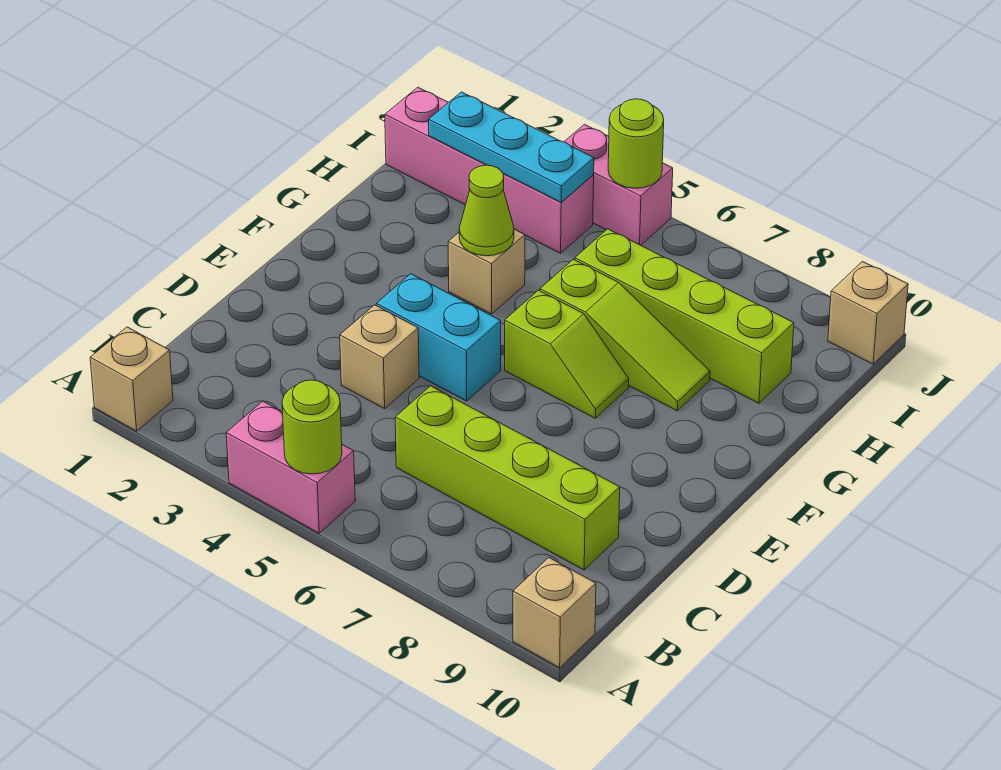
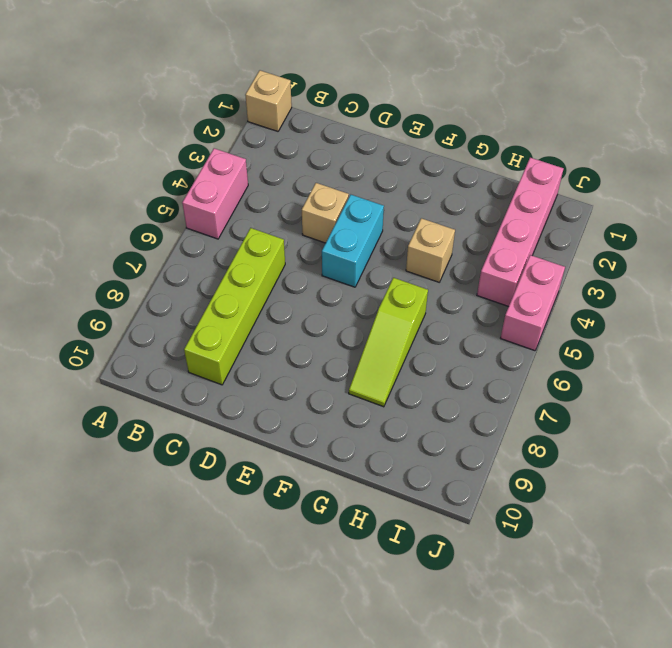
none -> tan brick A10 level 1
none -> lime slope F6:F7 level 1 top 6
none -> lime brick H6:H9 level 1

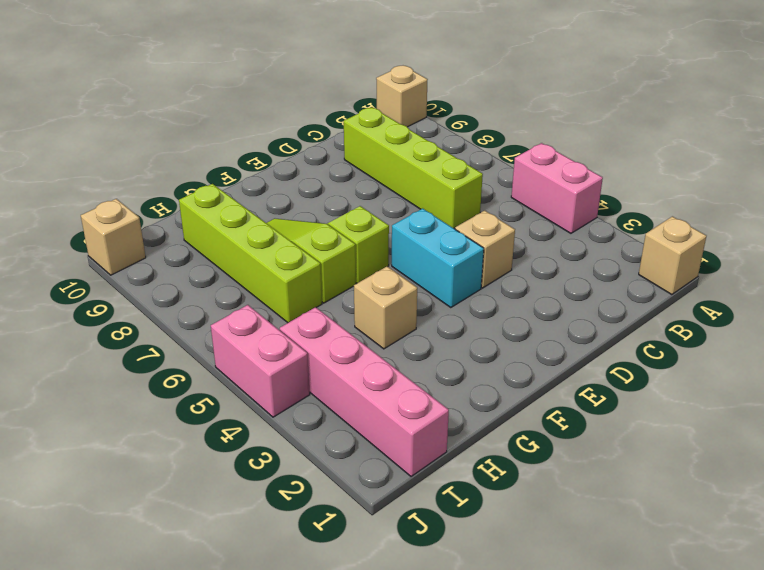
none -> lime round brick A5 level 2
none -> lime cone G4 level 2
none -> cyan plate I2:I4 level 2

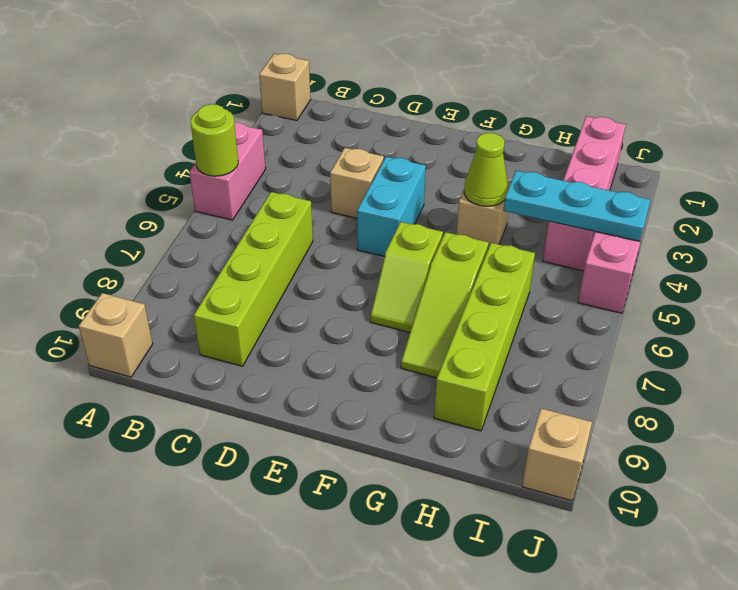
cyan plate H4:J4 level 2 -> cyan plate I2:I4 level 2
none -> lime round brick J5 level 2

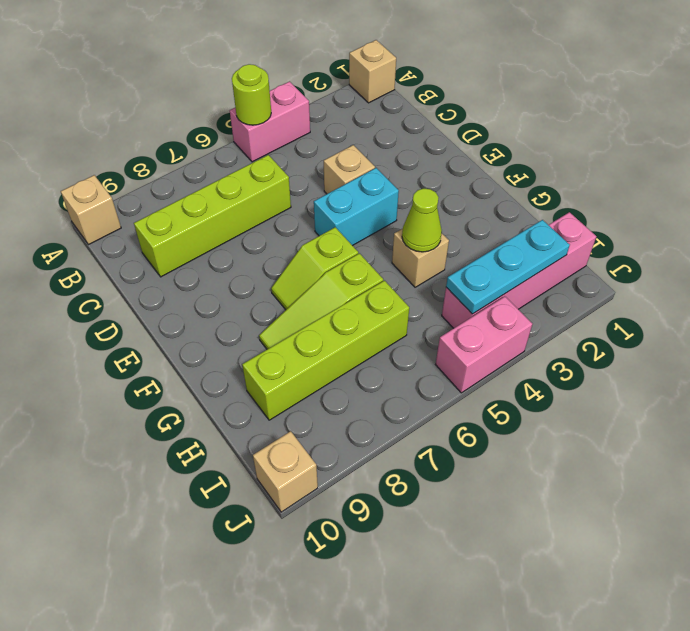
none -> lime round brick J5 level 2

